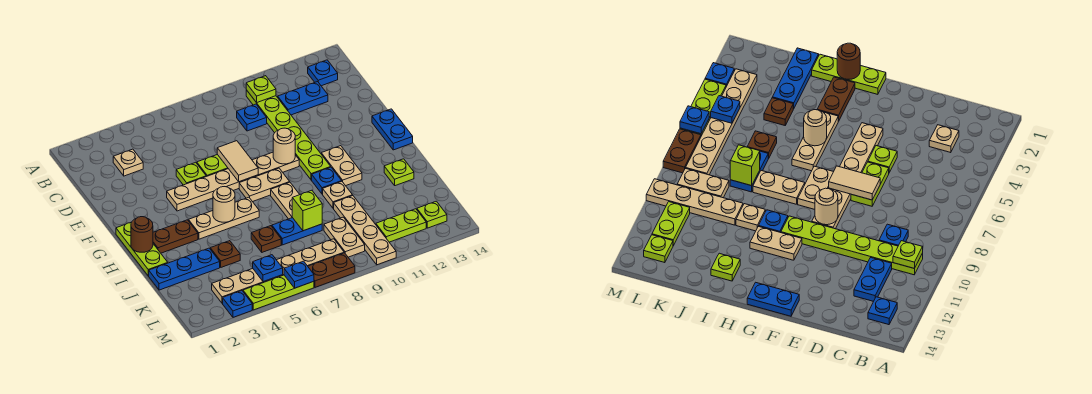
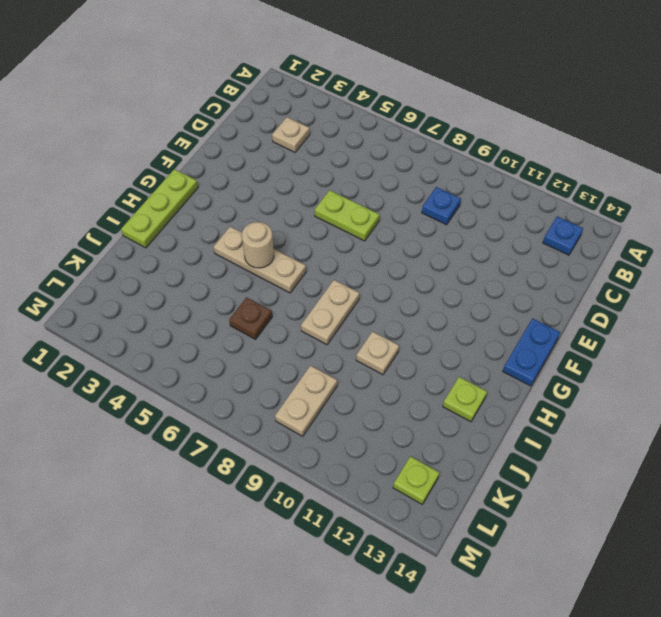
none -> lime plate B10:G10 level 1
none -> blue plate C11:C12 level 1
none -> lime plate E5 level 1
none -> tan plate F4:F9 level 1

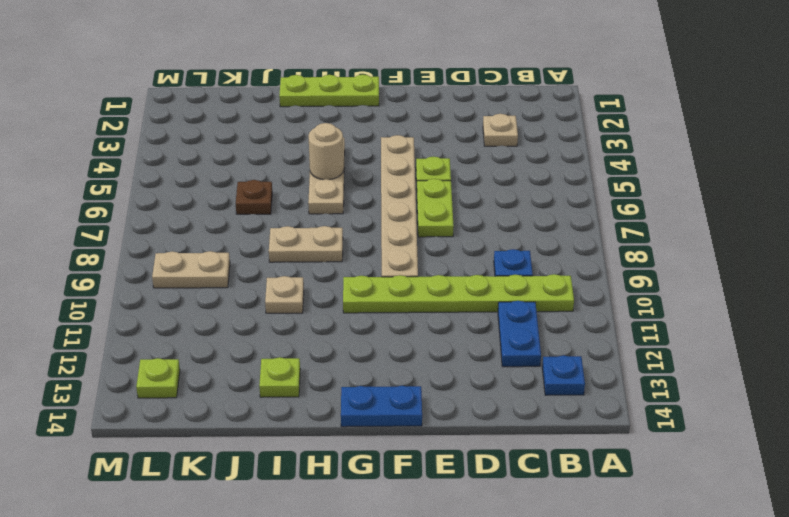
none -> tan plate G7:G8 level 1
none -> tan plate G11:H11 level 1
none -> brown plate H2:H3 level 1
none -> blue plate H10 level 1

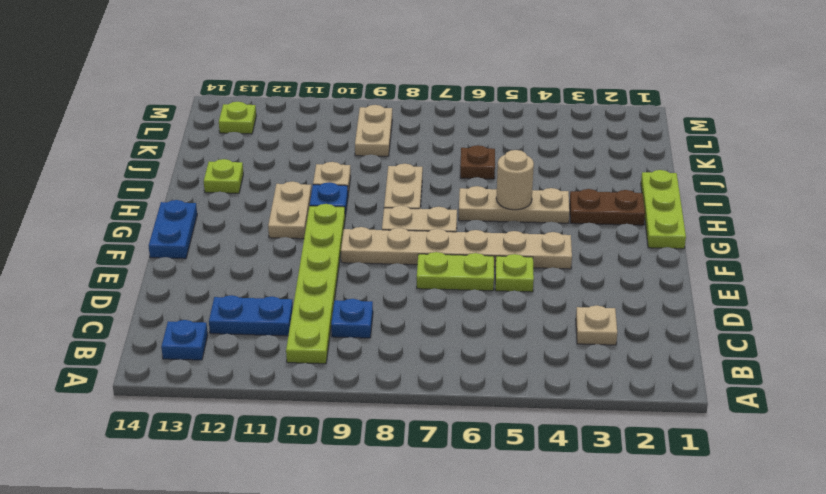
none -> blue plate J1:J3 level 1
none -> brown plate J4 level 1
none -> blue plate J7:J8 level 1
none -> tan plate J10:M10 level 1

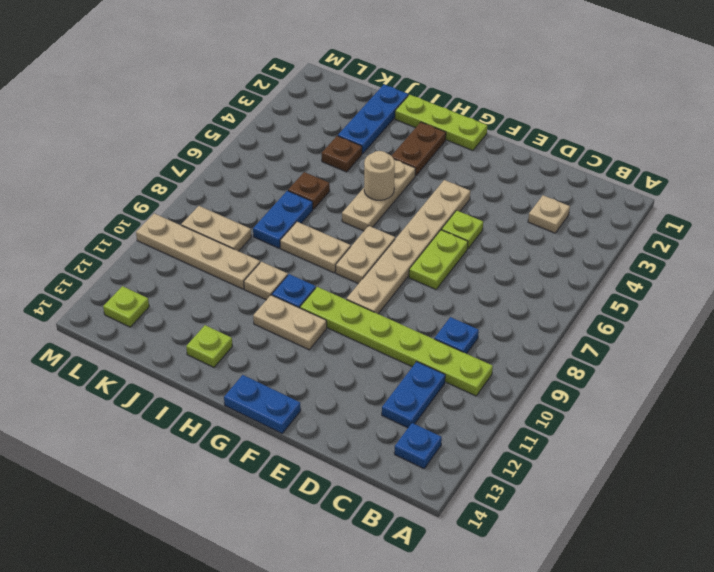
none -> tan plate L3:L8 level 1
none -> lime plate L11:L12 level 1
none -> blue plate M3 level 1
none -> lime plate M4:M6 level 1

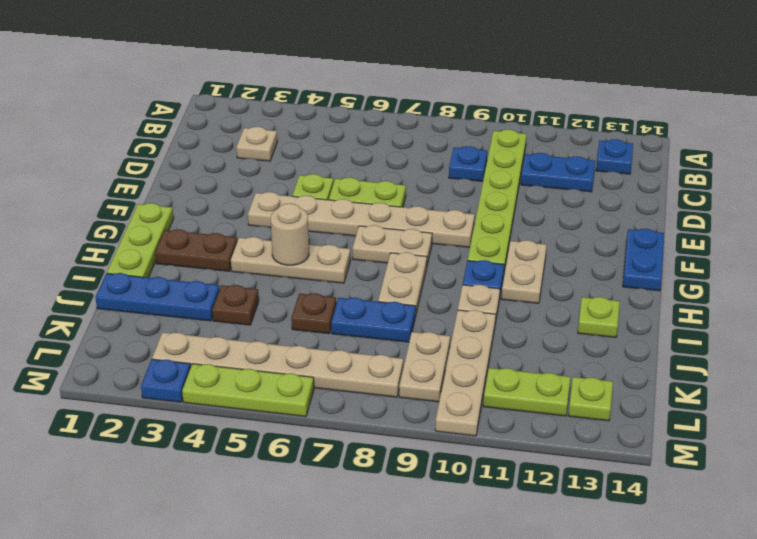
none -> brown plate M7:M8 level 1
none -> lime plate B10 level 2
none -> tan tile E7:F7 level 2
none -> tan round brick F9 level 2

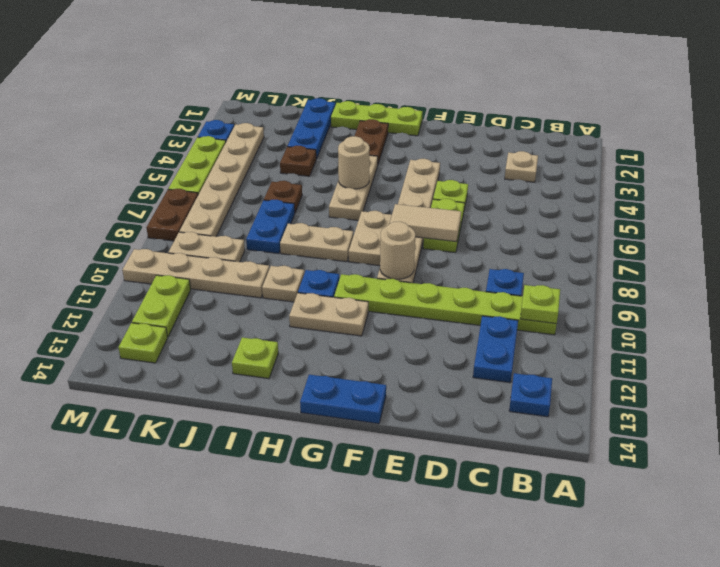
none -> brown round brick H1 level 2
none -> lime brick J8 level 2
none -> blue plate L5 level 2
none -> blue plate M6 level 2

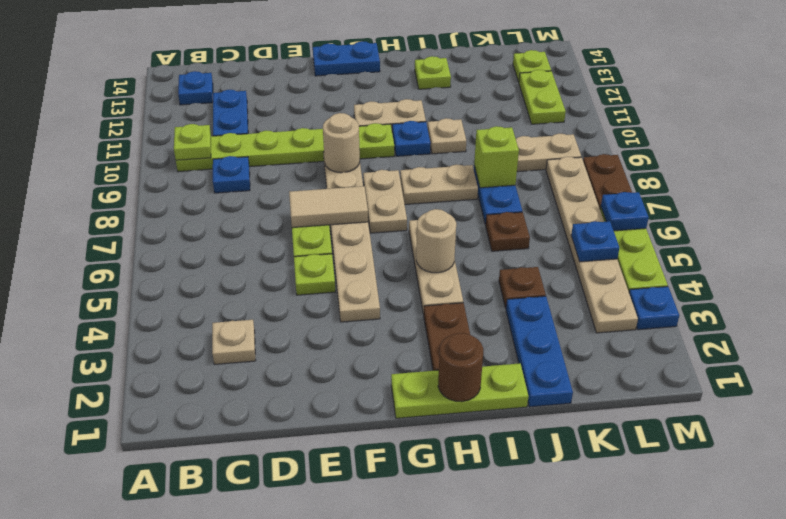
none -> tan plate J10:M10 level 1

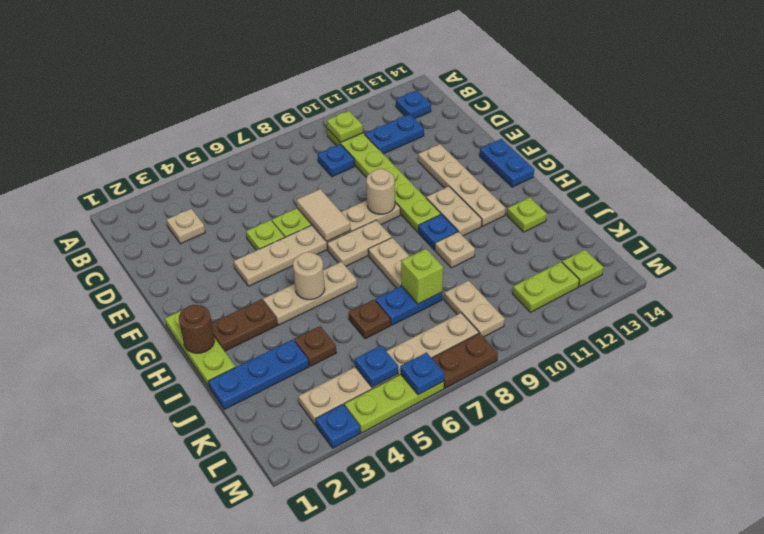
tan plate E12:H12 level 1 -> tan plate J10:M10 level 1

